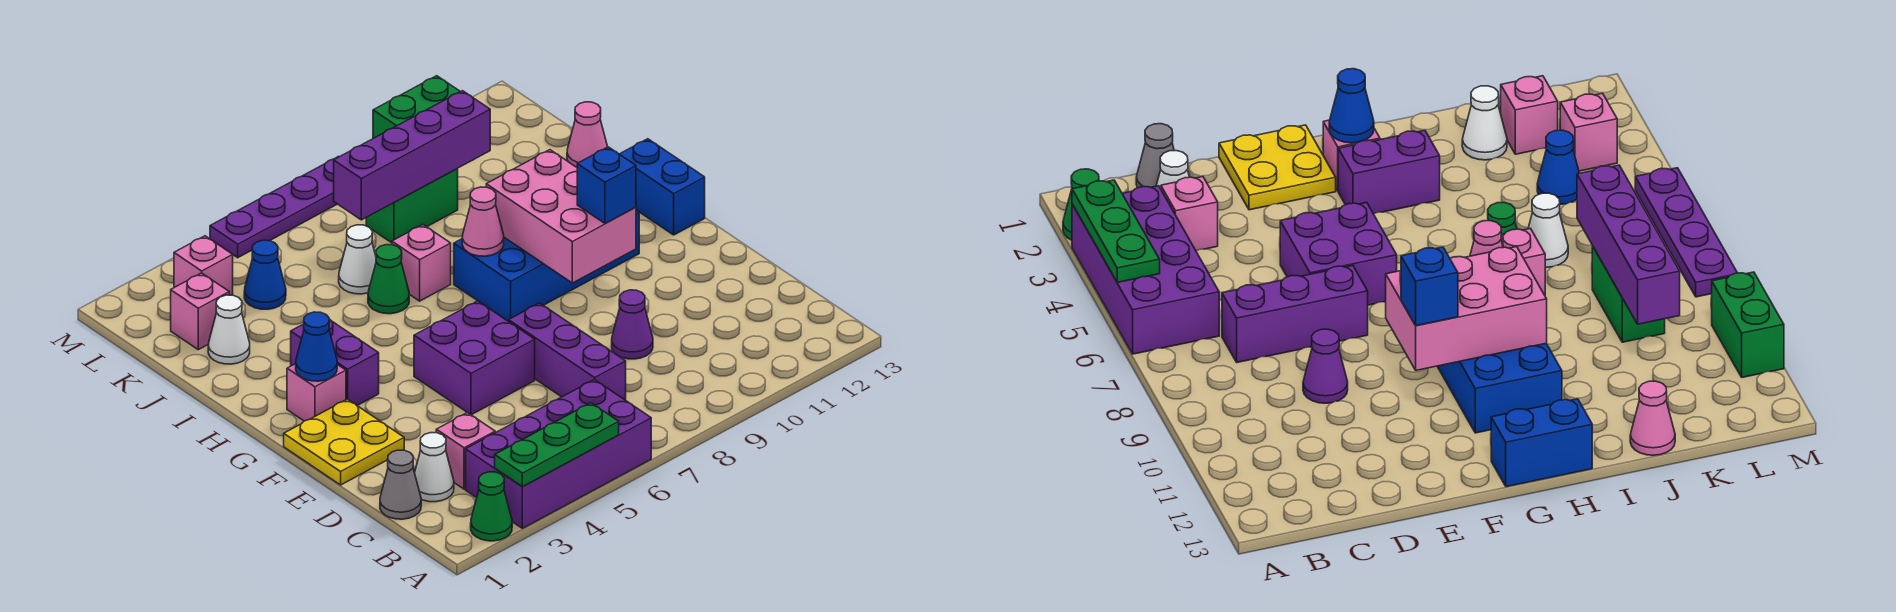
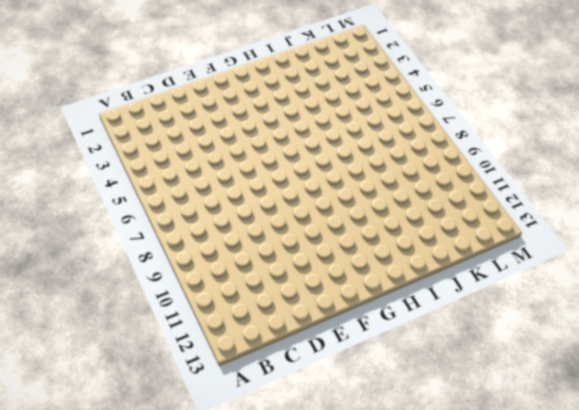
none -> green cone A2 level 1
none -> purple brick A3:B6 level 1
none -> grey cone C1 level 1
none -> white cone C2 level 1

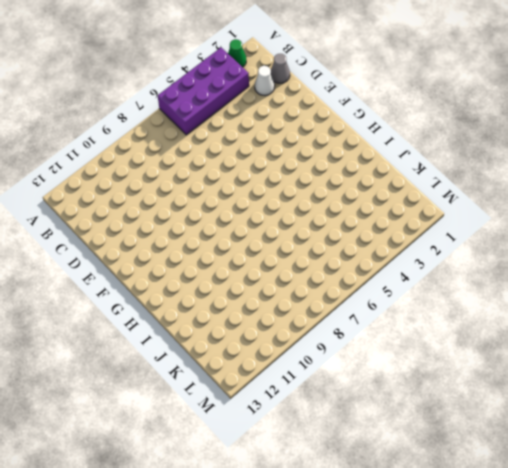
none -> pink brick C3 level 1
none -> purple brick C7:E7 level 1
none -> purple cone D9 level 1
none -> yellow plate E1:F2 level 1

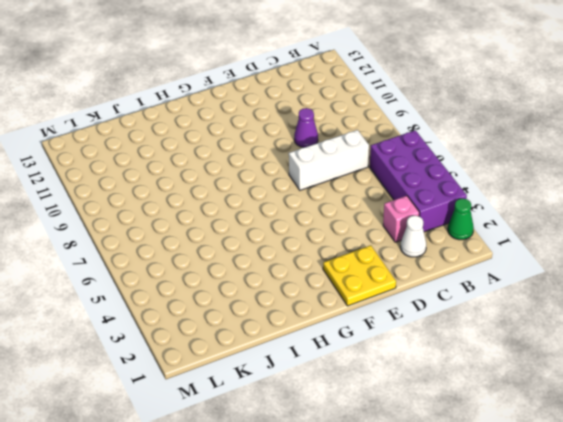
white brick C7:E7 level 1 -> purple brick C7:E7 level 1
none -> grey cone C1 level 1
none -> purple brick E5:F6 level 1
none -> pink brick G2 level 1
none -> purple brick G3:H3 level 1

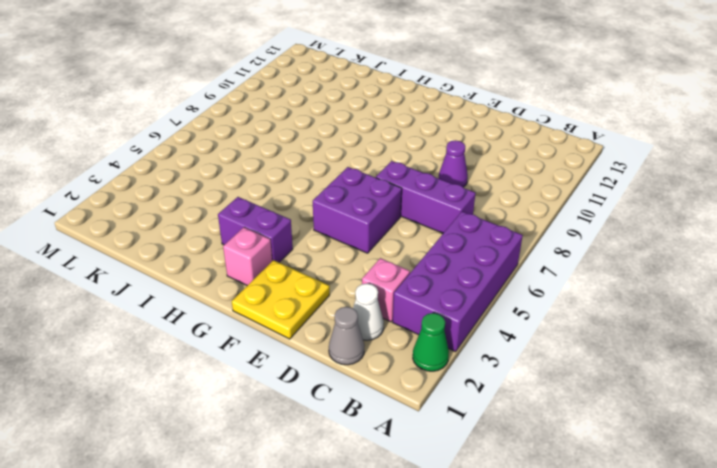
none -> blue brick G8:H11 level 1
none -> blue brick G13:H13 level 1
none -> green cone I6 level 1
none -> pink brick I7 level 1

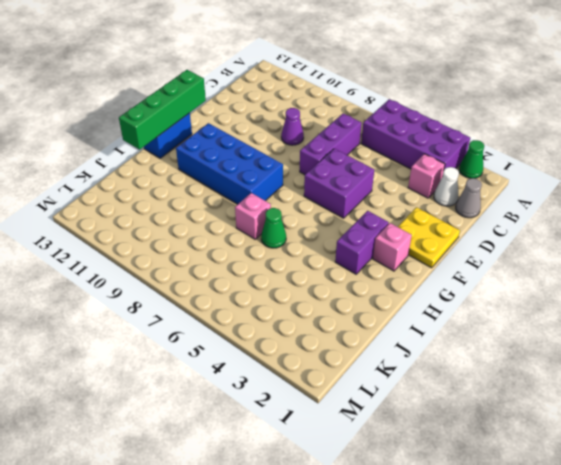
green brick F13:I13 level 2 -> none
none -> white cone J2 level 1
none -> white cone J6 level 1
none -> pink cone J13 level 1
none -> pink brick K2 level 1

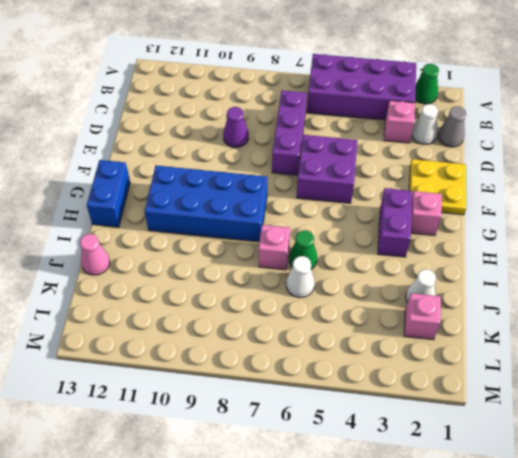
none -> blue cone K4 level 1
none -> green brick K8:K9 level 1
none -> pink brick L3 level 1
none -> purple plate M5:M8 level 1

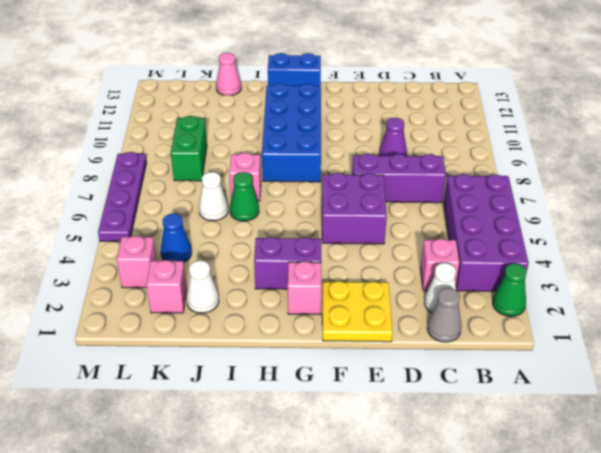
none -> green brick M10:M11 level 1
none -> green plate A3:A5 level 2
none -> pink brick F9:H10 level 2
none -> blue cone G2 level 2

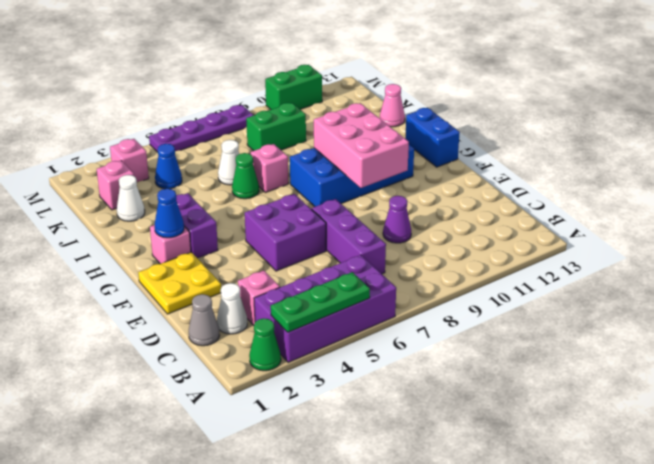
none -> pink cone H8 level 2
none -> purple brick K7:K10 level 2
none -> blue brick F10 level 3

